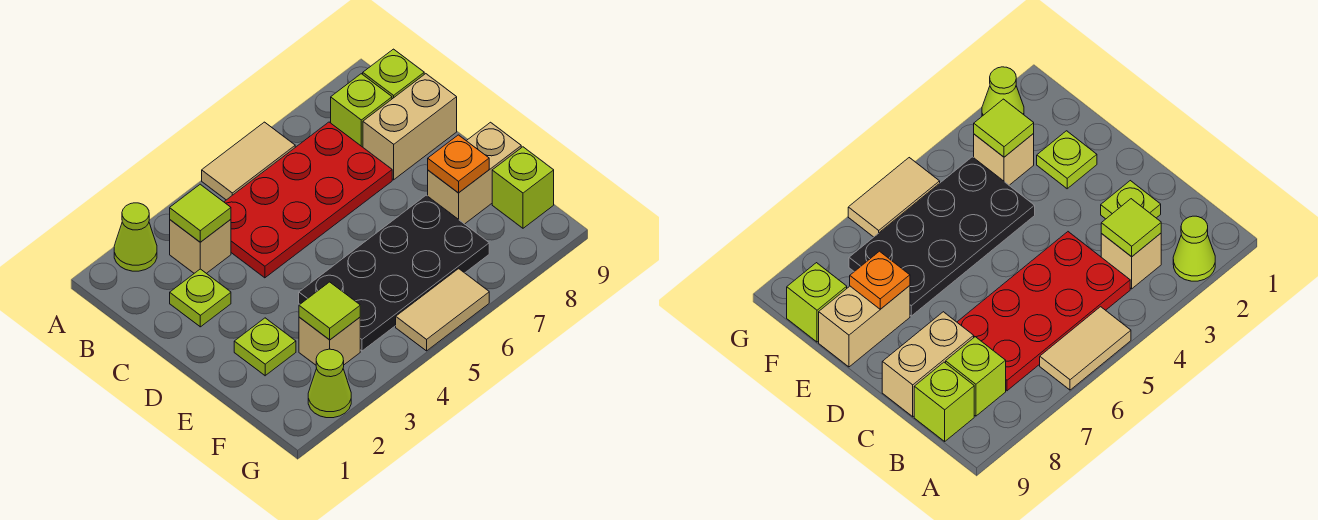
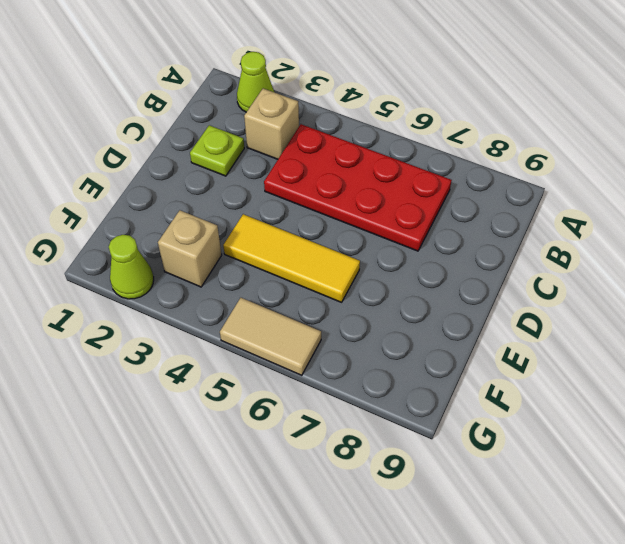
yellow tile E4:E6 level 1 -> black plate E4:F7 level 1
none -> tan tile A5:A6 level 1
none -> lime brick B8 level 1
none -> lime brick B9 level 1

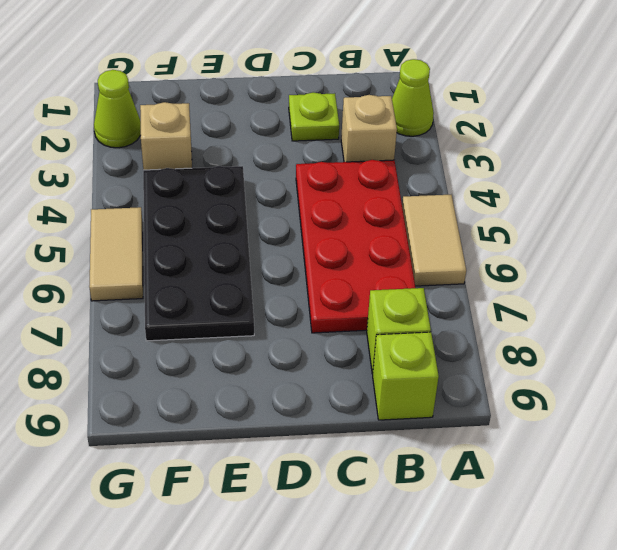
none -> tan brick C8:C9 level 1
none -> lime plate E2 level 1
none -> tan brick E8:E9 level 1

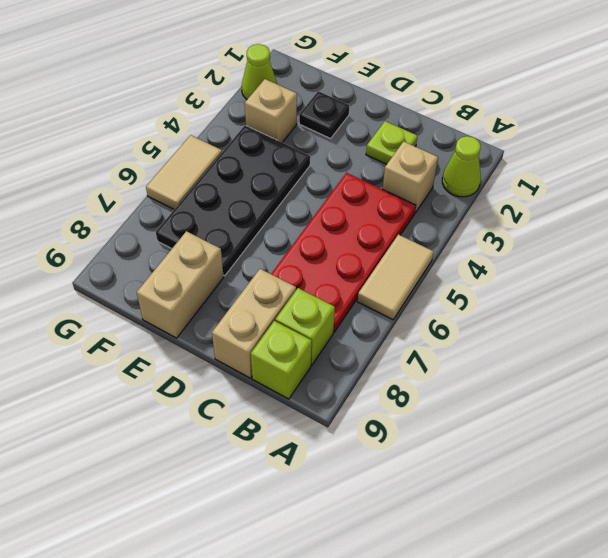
black plate E2 level 1 -> lime plate E2 level 1
none -> lime brick F9 level 1
none -> lime tile B3 level 2
none -> orange plate E8 level 2

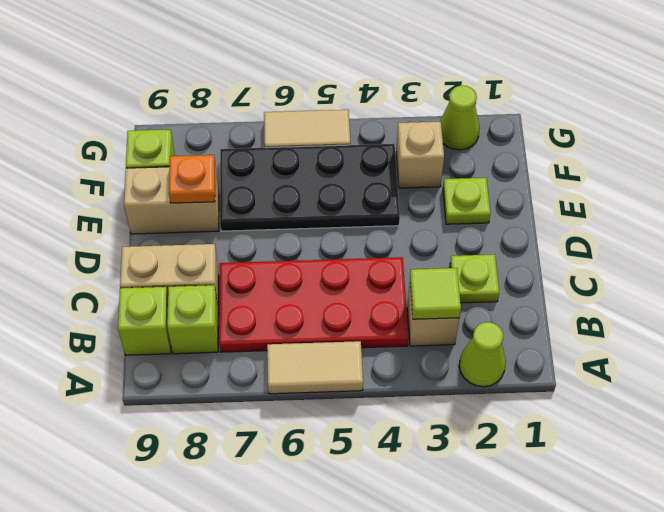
none -> lime tile F3 level 2

